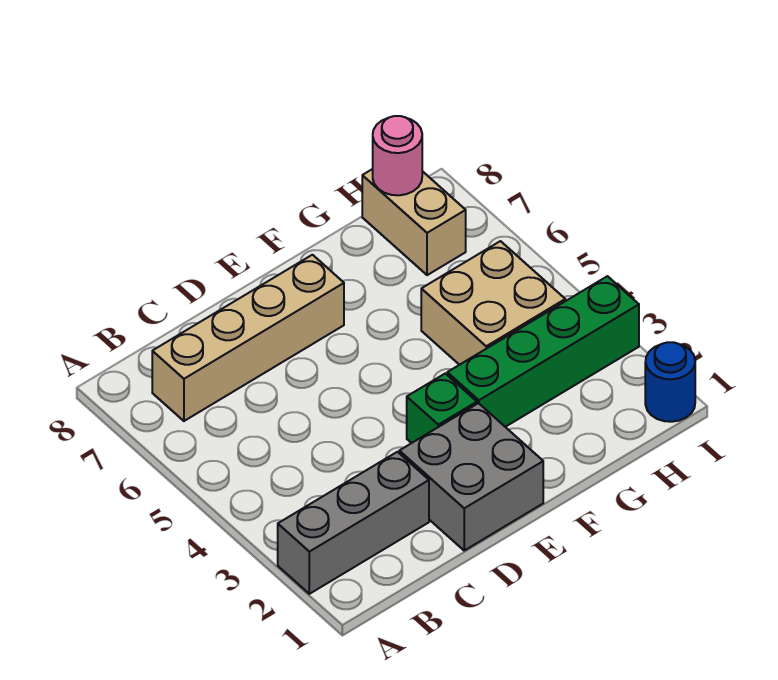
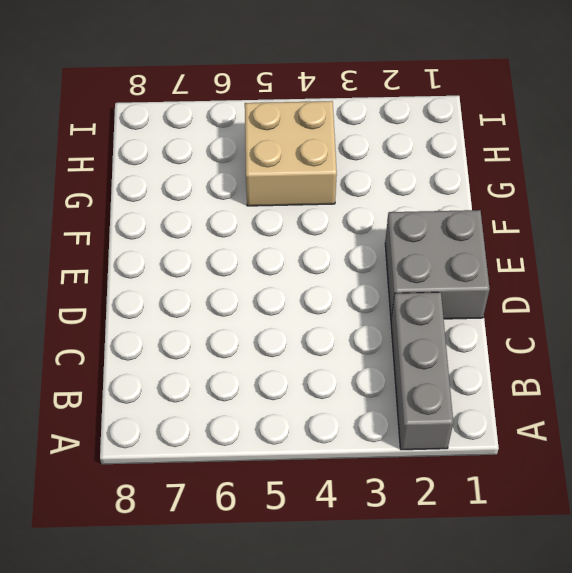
none -> tan brick B7:E7 level 1
none -> green brick E3 level 1

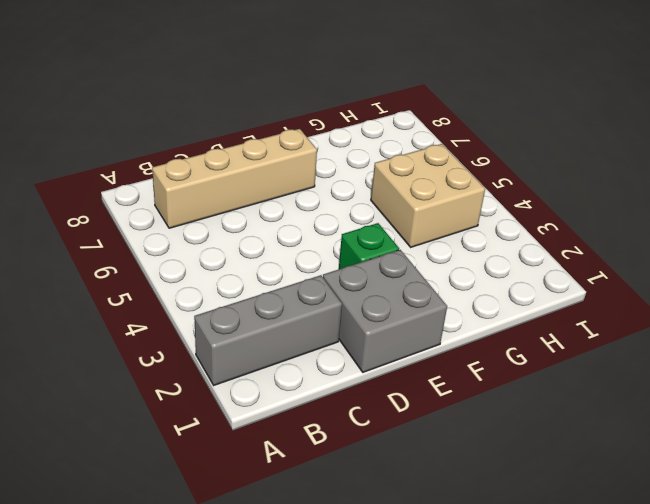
none -> green brick F3:I3 level 1
none -> tan brick H7:H8 level 1

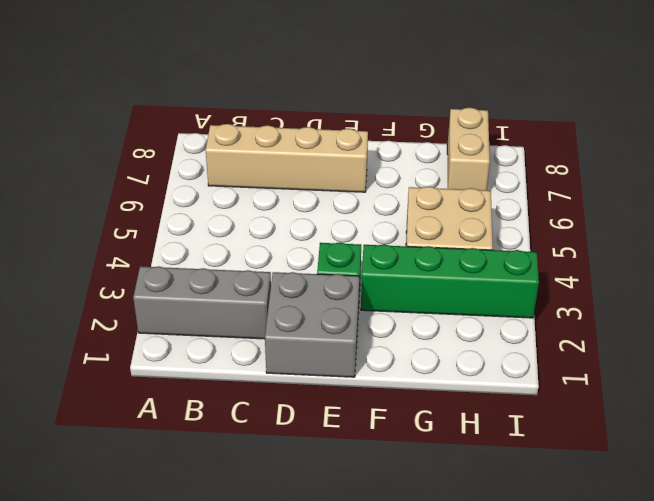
none -> blue round brick I1 level 1
none -> pink round brick H8 level 2

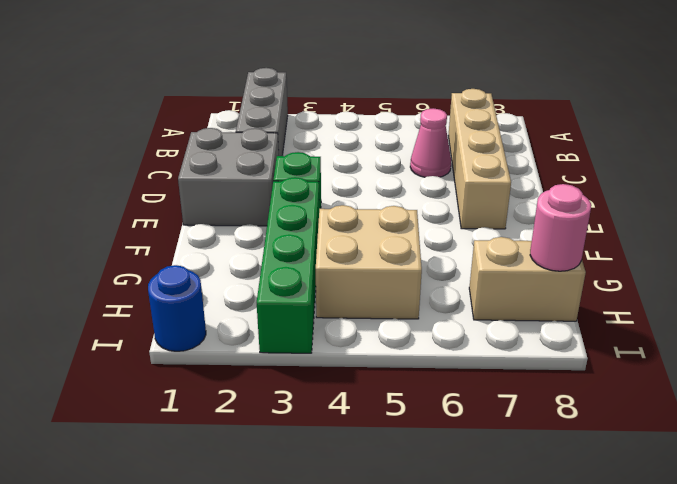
pink cone C6 level 1 -> none

